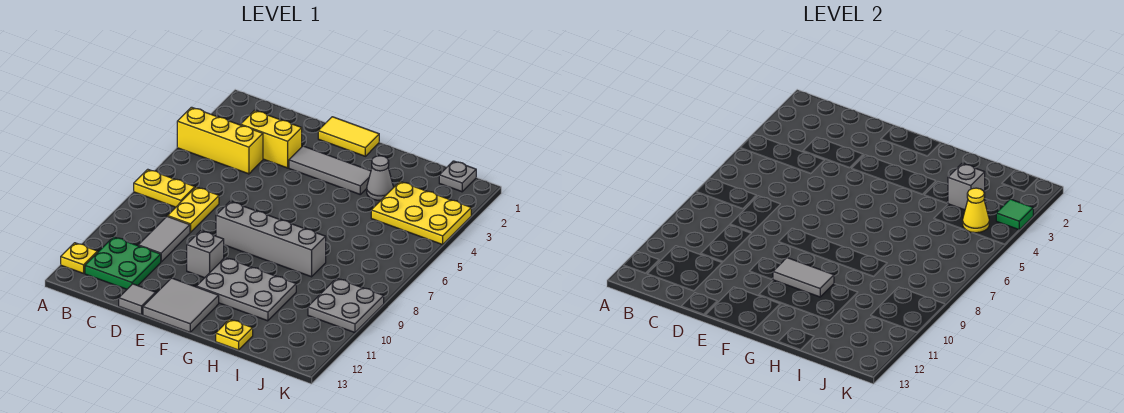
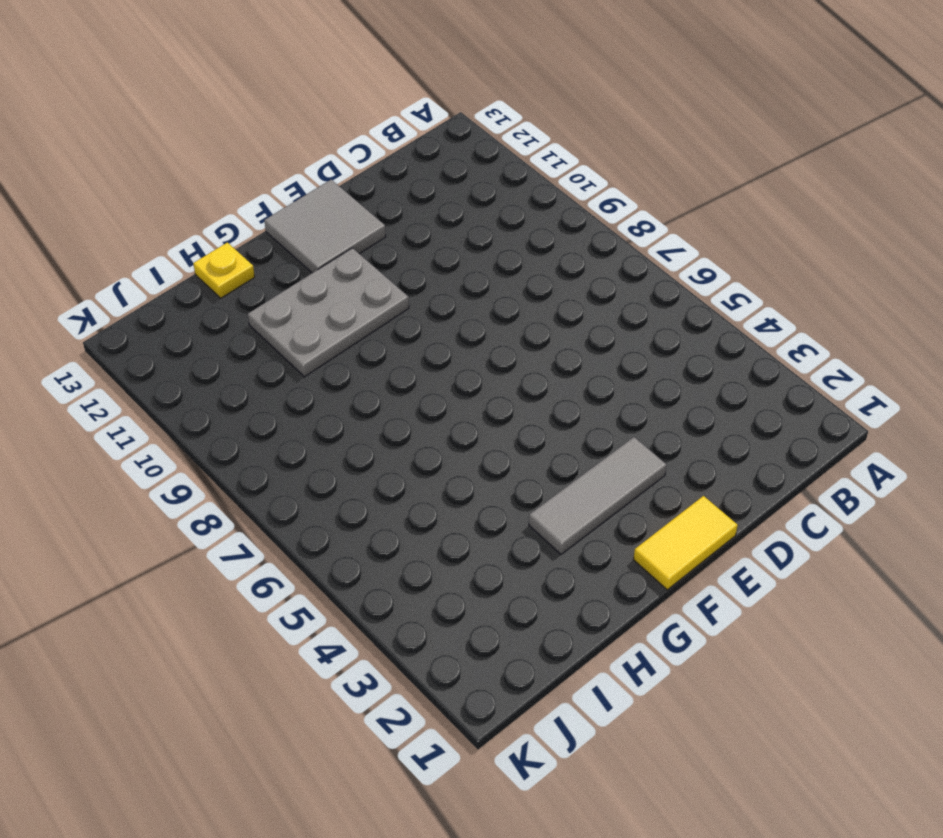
none -> yellow brick A4:C4 level 1
none -> yellow plate A7:B7 level 1
none -> yellow plate A12 level 1

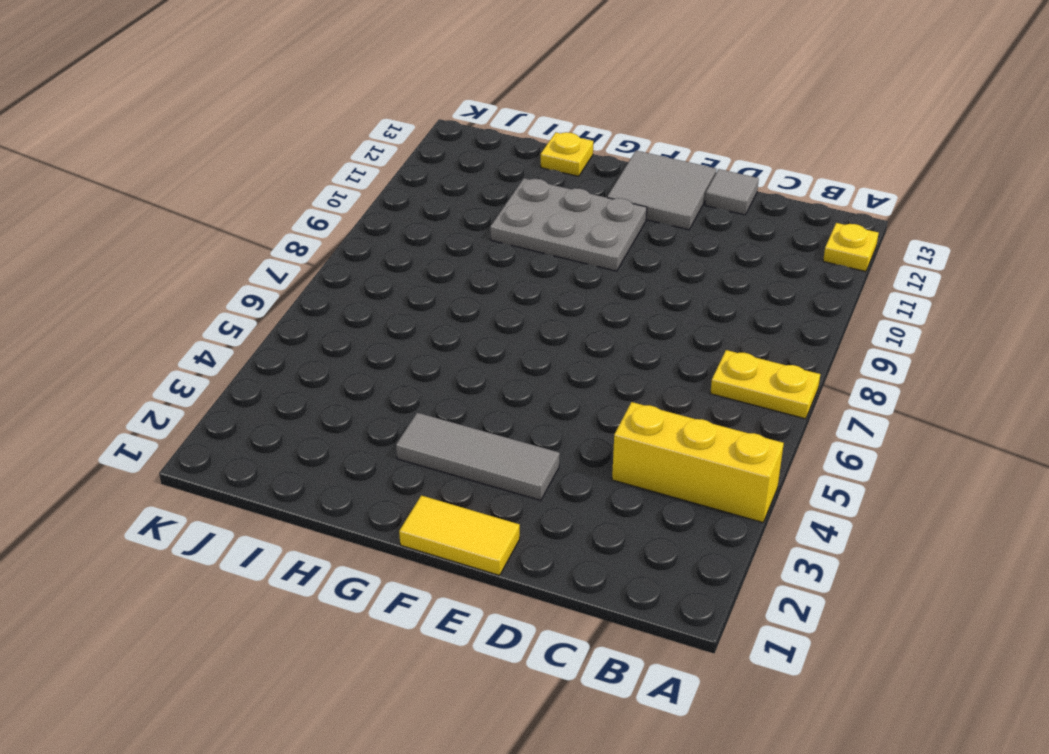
none -> green plate B11:C12 level 1
none -> yellow brick C3:D3 level 1
none -> yellow plate C7:C8 level 1

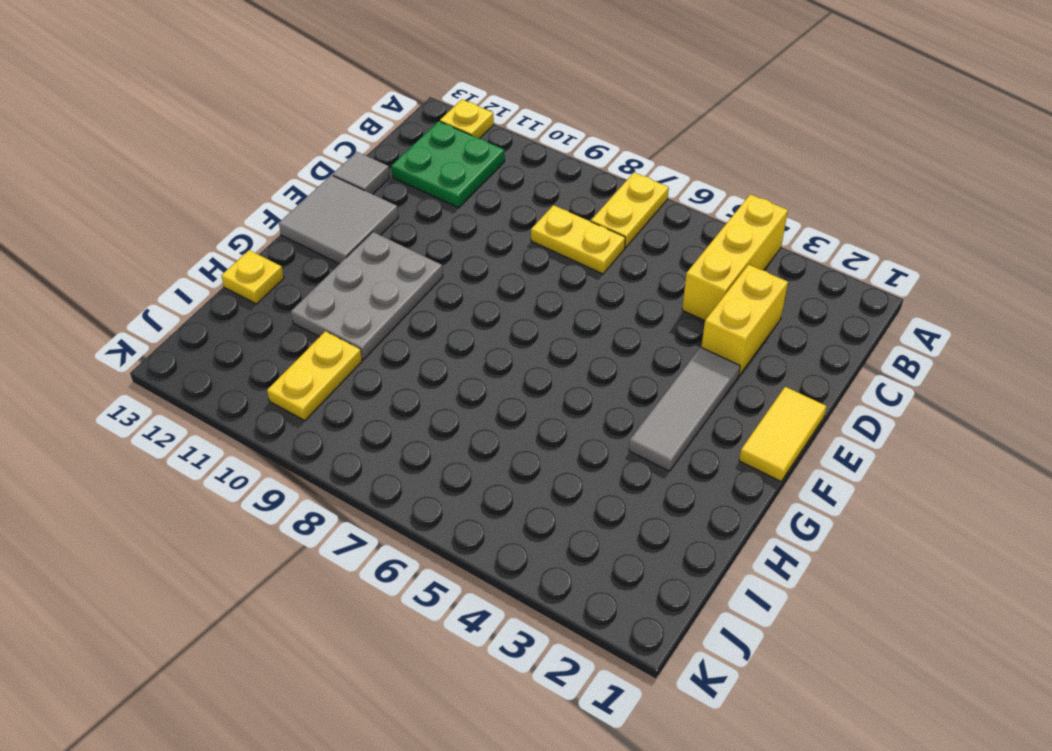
yellow plate I10:J10 level 1 -> grey plate J9:K10 level 1
none -> grey tile C9:C10 level 1
none -> grey brick E8:H8 level 1
none -> grey brick E10 level 1

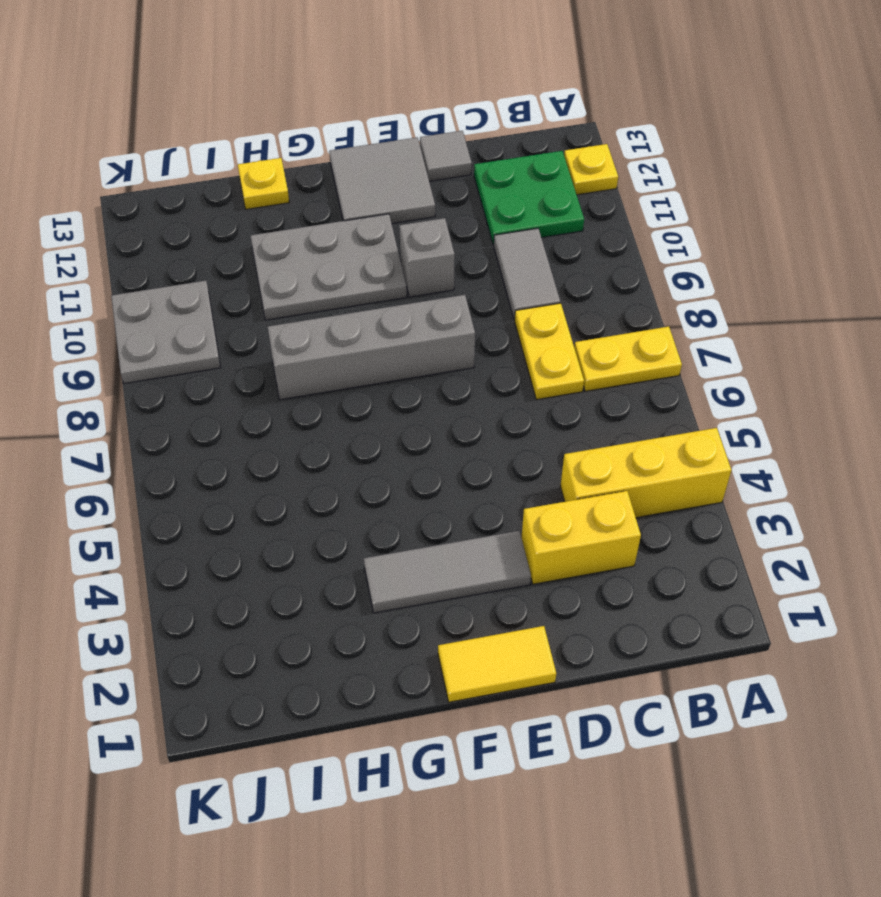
none -> grey cone H3 level 1
none -> yellow plate I3:K4 level 1
none -> grey plate J1 level 1

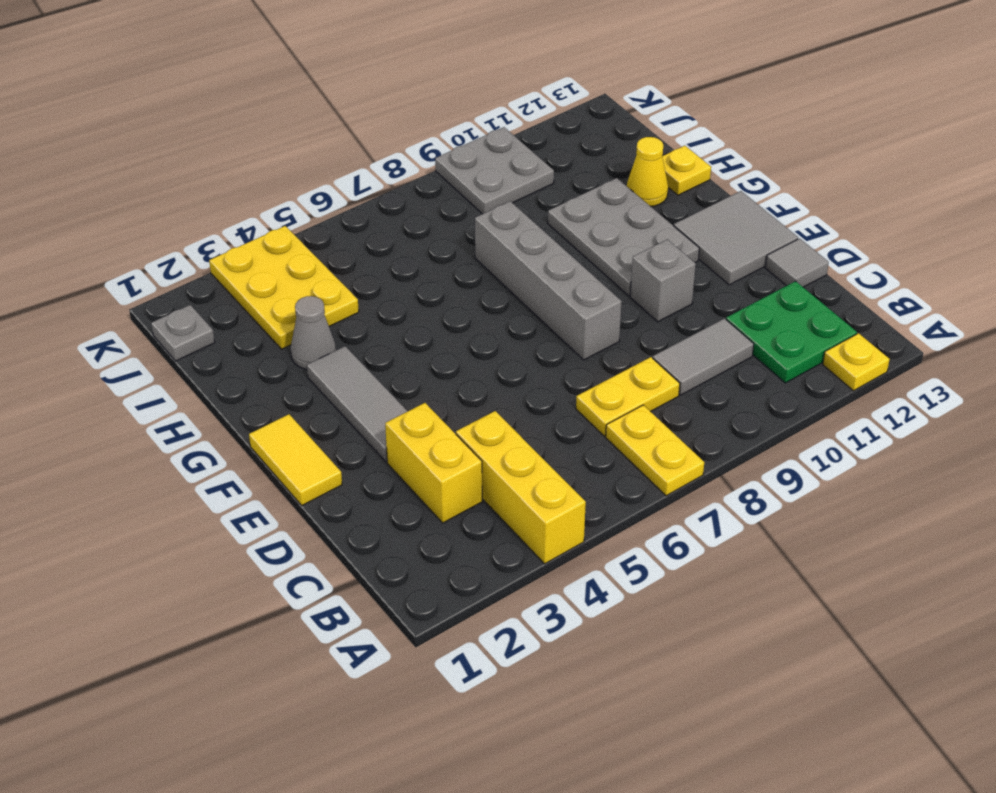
yellow cone H12 level 1 -> yellow cone J4 level 2
none -> grey tile F10:G10 level 2
none -> grey brick I3 level 2
none -> green tile K3 level 2

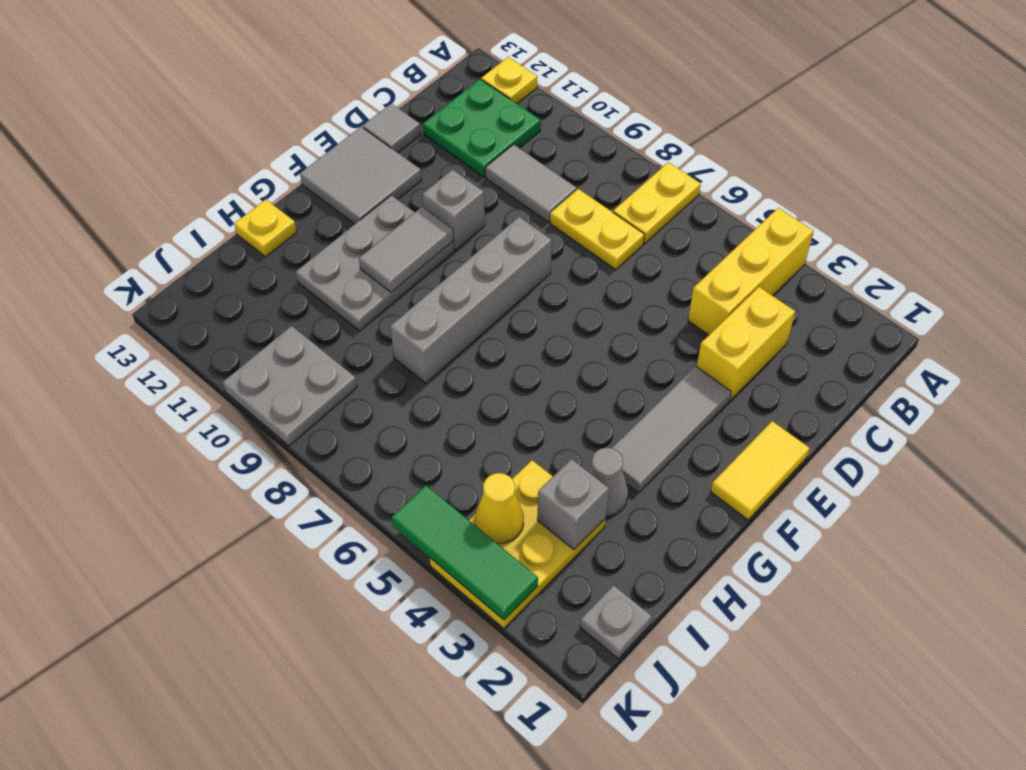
green tile K3:K5 level 2 -> green tile K3 level 2

